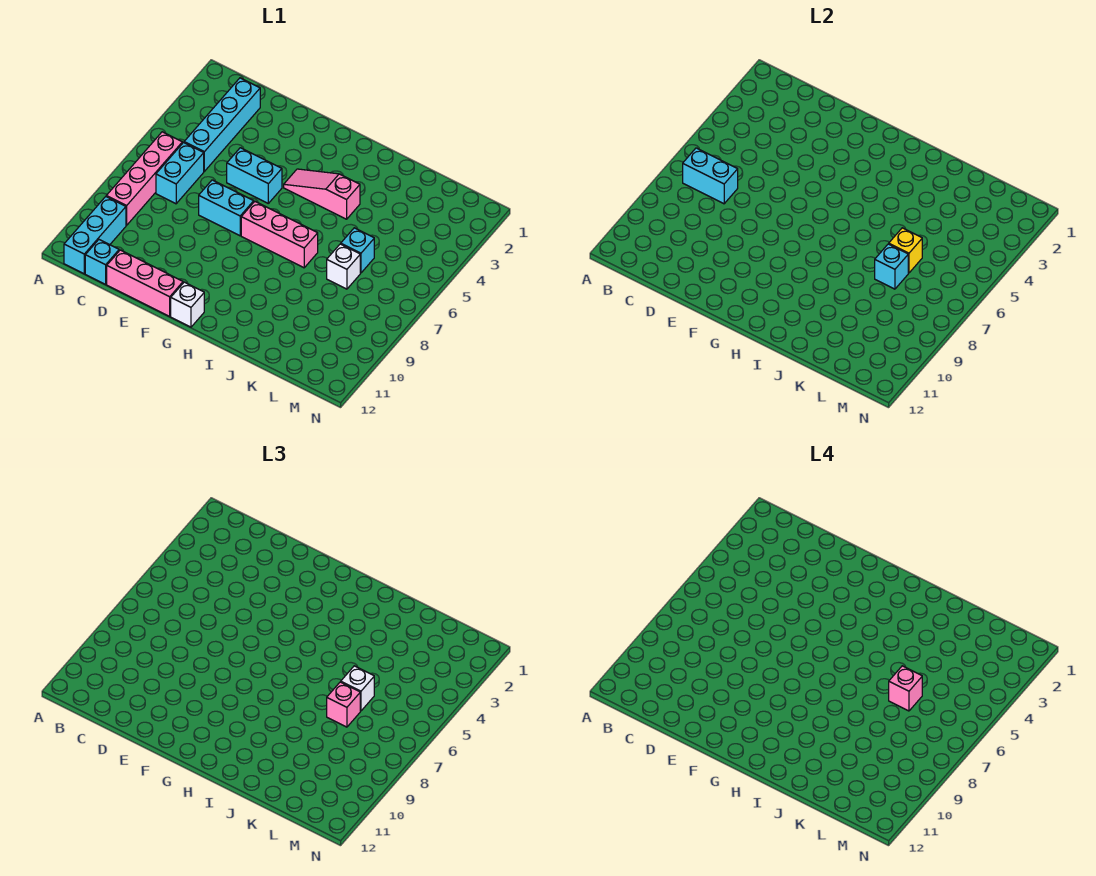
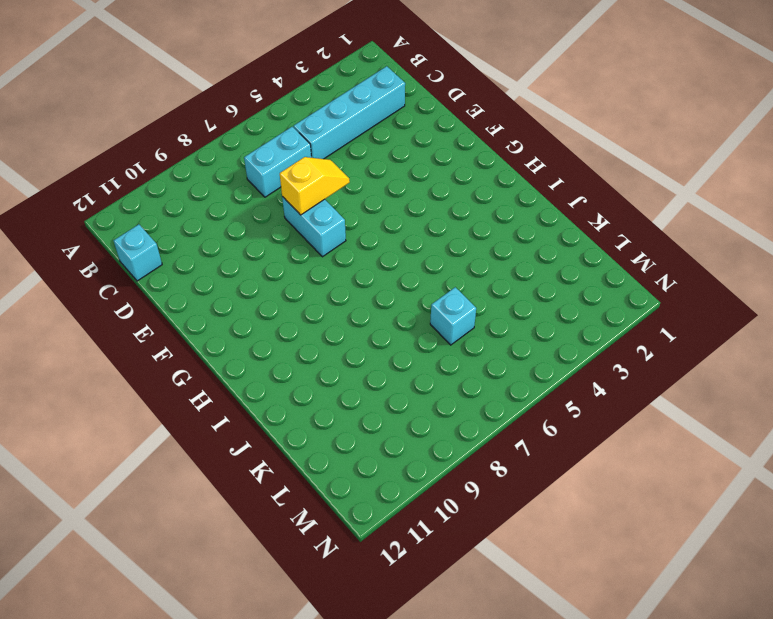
yellow slope E6:E7 level 2 top 7 -> none
none -> pink brick B6:B9 level 1
none -> cyan brick B10:B12 level 1
none -> pink brick D12:F12 level 1

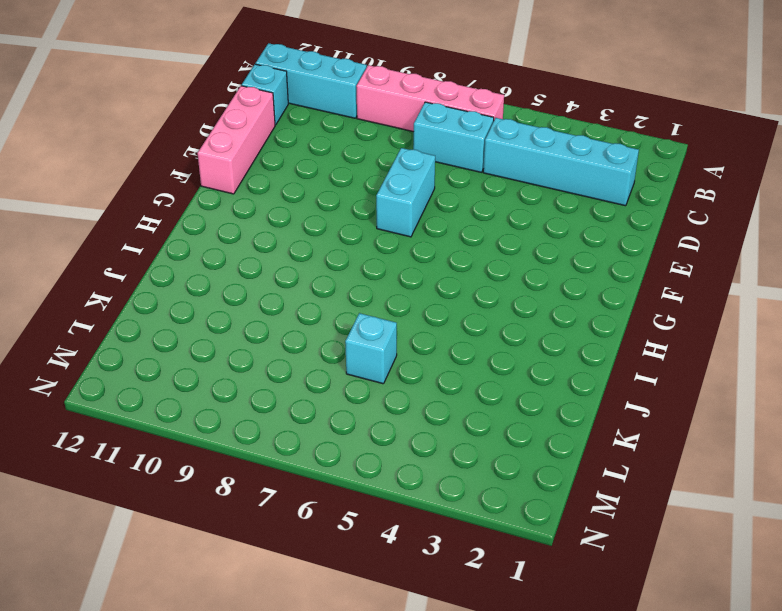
none -> cyan brick E5:F5 level 1
none -> pink slope G4:I4 level 1 top I
none -> pink brick G7:I7 level 1

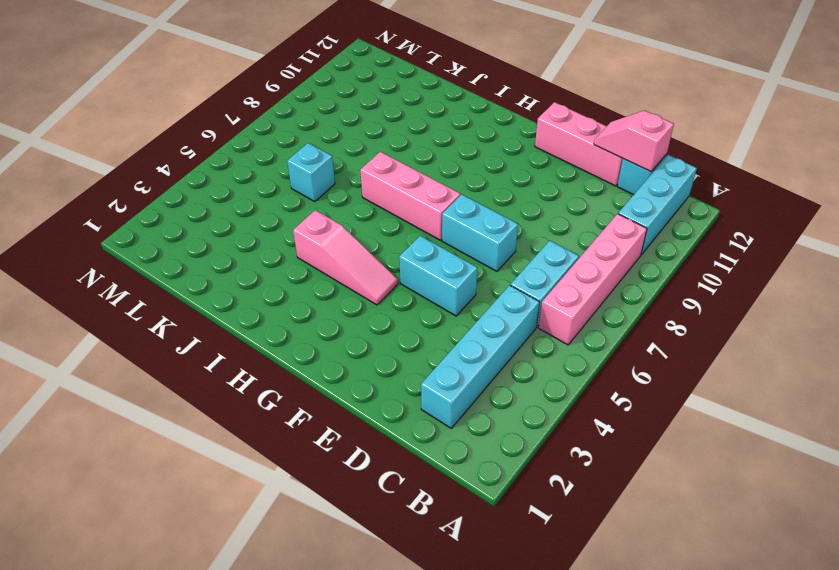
pink slope C12:D12 level 2 top C -> none
none -> white brick G12 level 1
none -> white brick K7 level 1
none -> cyan brick B7:C7 level 2

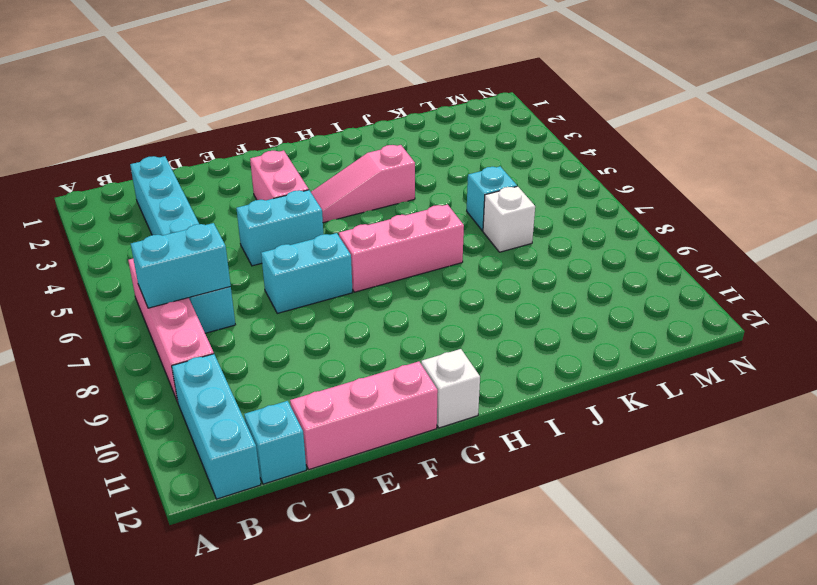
pink brick F3:F4 level 1 -> none
none -> yellow brick K6 level 2
none -> cyan brick K7 level 2
none -> white brick K6 level 3

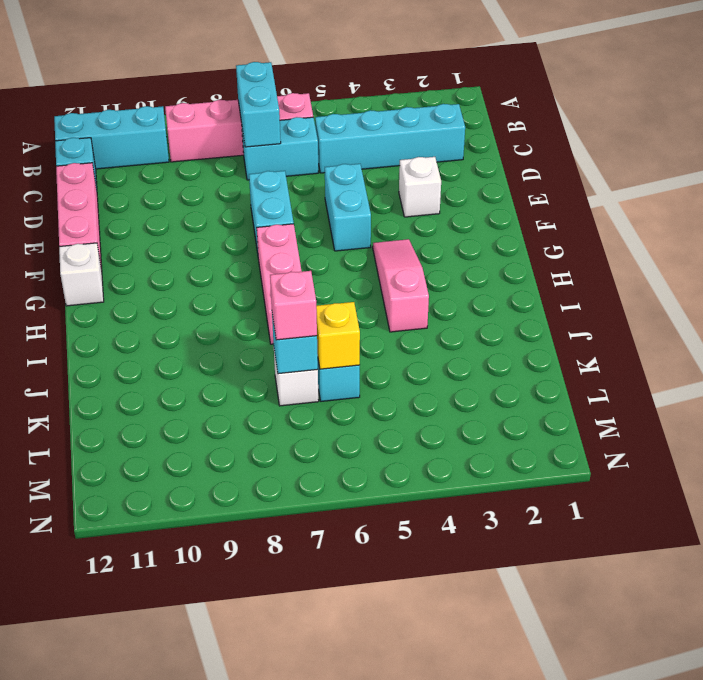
white brick E3 level 1 -> white brick K6 level 3
none -> pink brick K6 level 4

